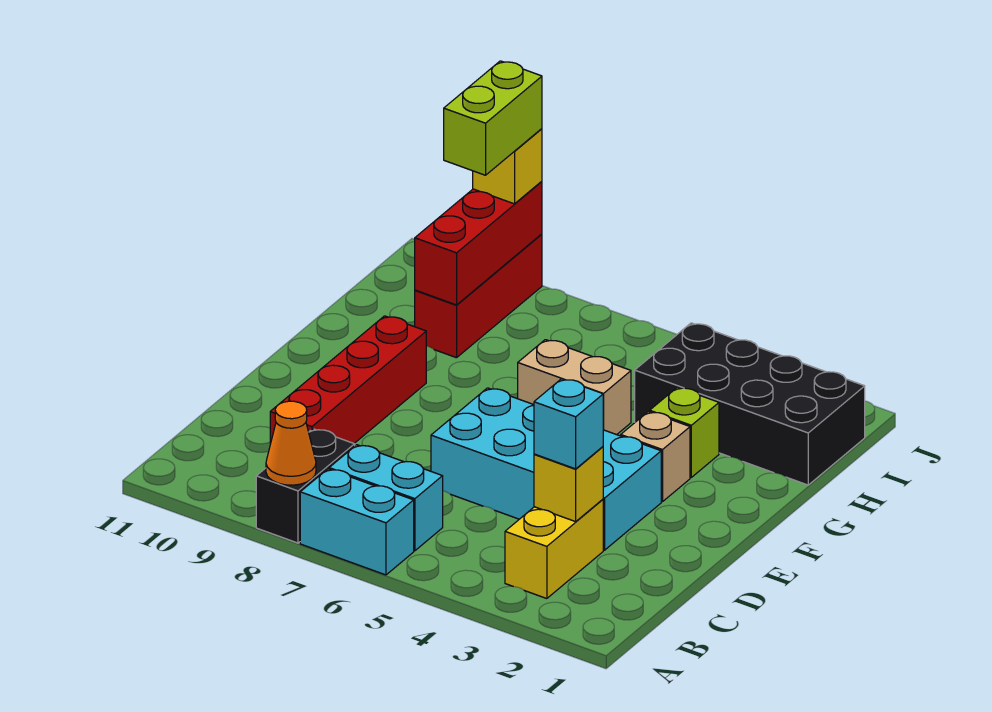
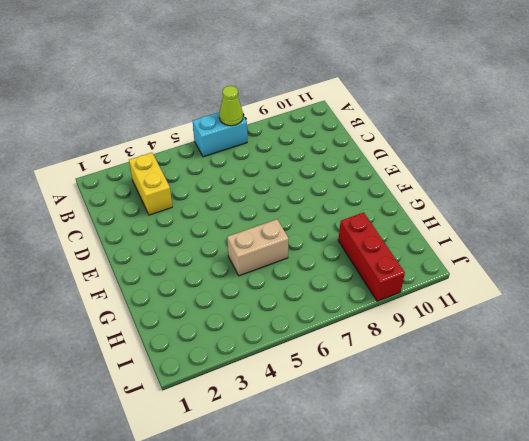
lime cone A7 level 2 -> none
none -> black brick A8:B8 level 1
none -> cyan brick B6:B7 level 1
none -> red brick C9:F9 level 1

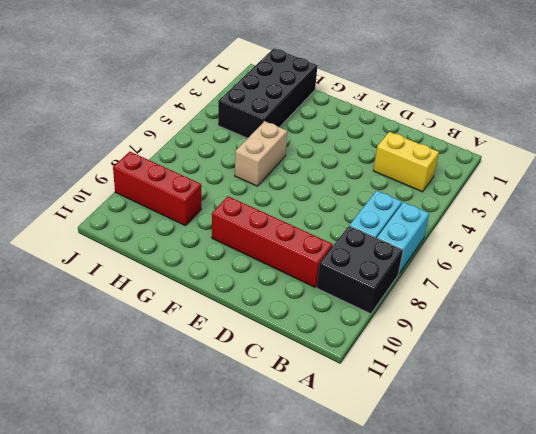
black brick A8:B9 level 1 -> black brick A8:B8 level 1
none -> cyan brick D3:E6 level 1
none -> tan brick F3 level 1
none -> lime brick G3 level 1

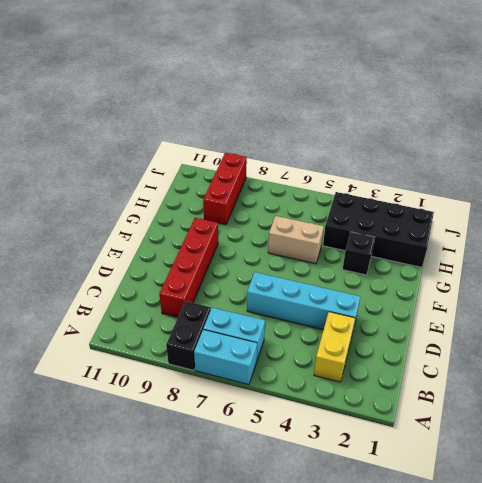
cyan brick D3:D6 level 1 -> cyan brick D3:E6 level 1
black brick G3 level 1 -> lime brick G3 level 1
none -> tan brick F3 level 1
none -> orange cone A8 level 2
none -> yellow brick C3 level 2

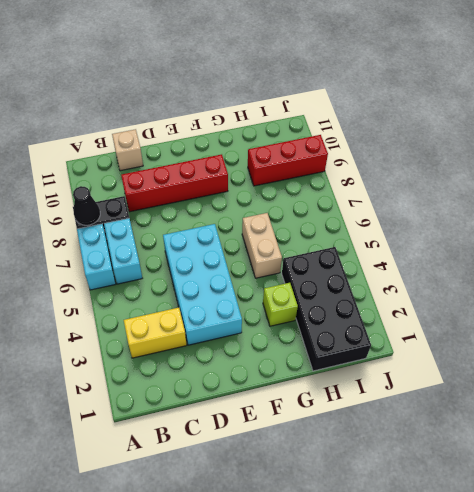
black cone A8 level 2 -> orange cone A8 level 2
tan brick C11 level 1 -> tan brick F3 level 1
none -> yellow brick C3 level 2
none -> red brick H9:J9 level 2
none -> cyan brick C3 level 3

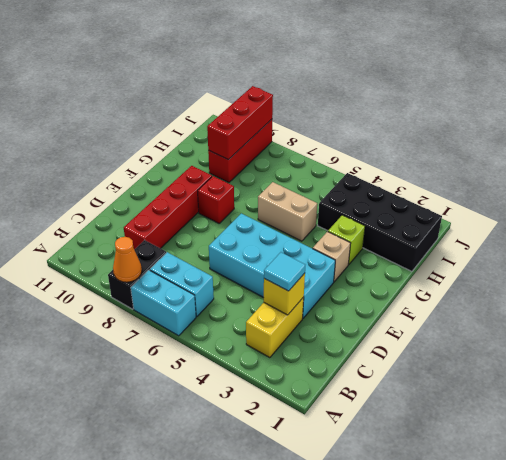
cyan tile C3 level 3 -> cyan brick C3 level 3
red brick F8 level 1 -> none
none -> yellow brick J9 level 3
none -> lime brick I9:J9 level 4

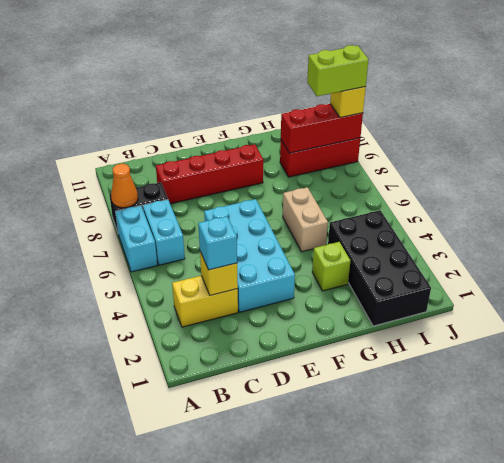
none -> tan brick F3 level 1

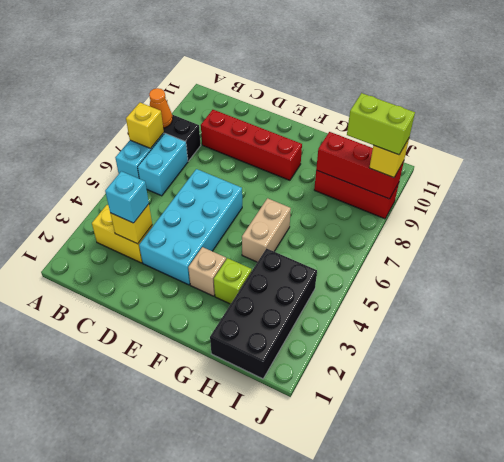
yellow brick A7 level 2 -> none

